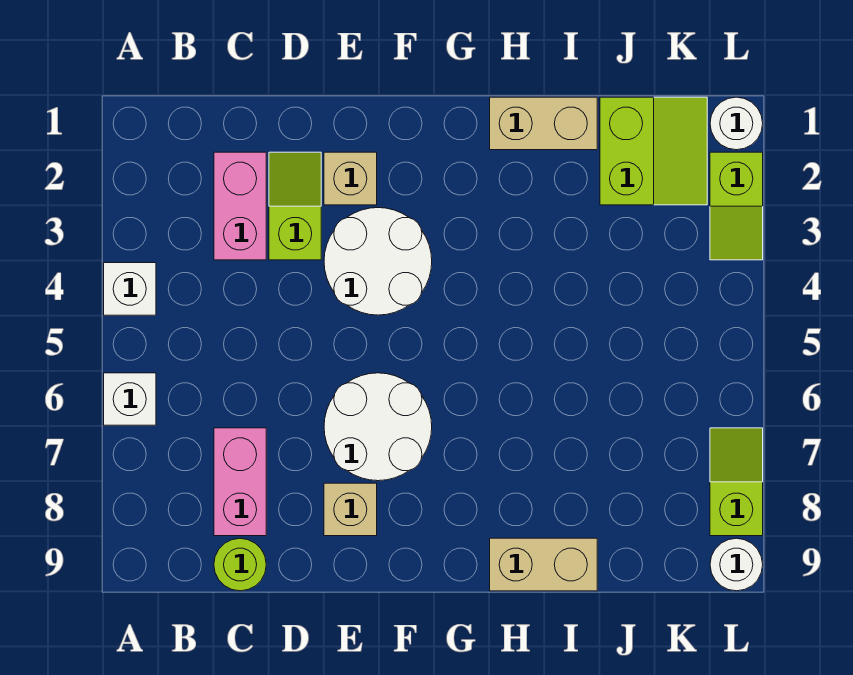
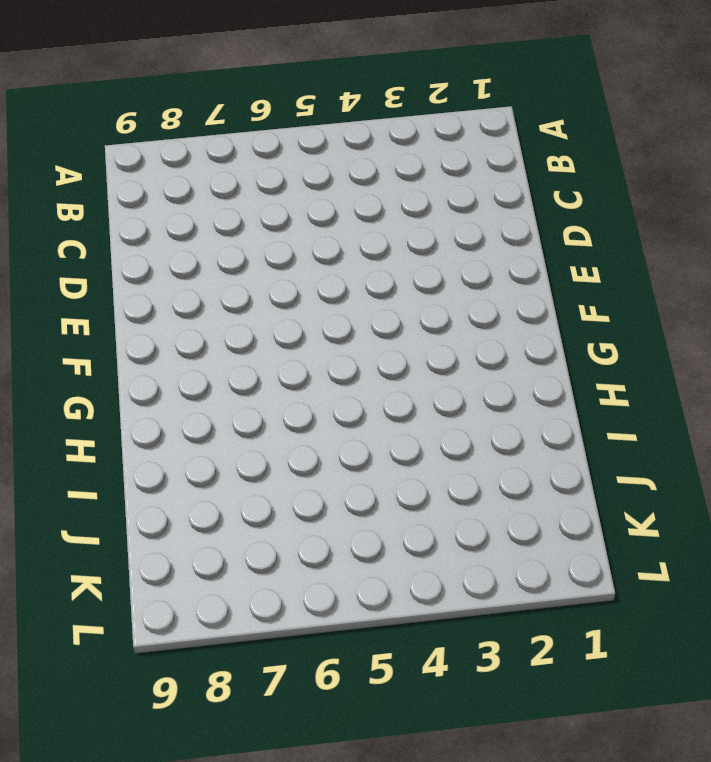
none -> white brick A4 level 1
none -> white brick A6 level 1
none -> pink brick C2:C3 level 1

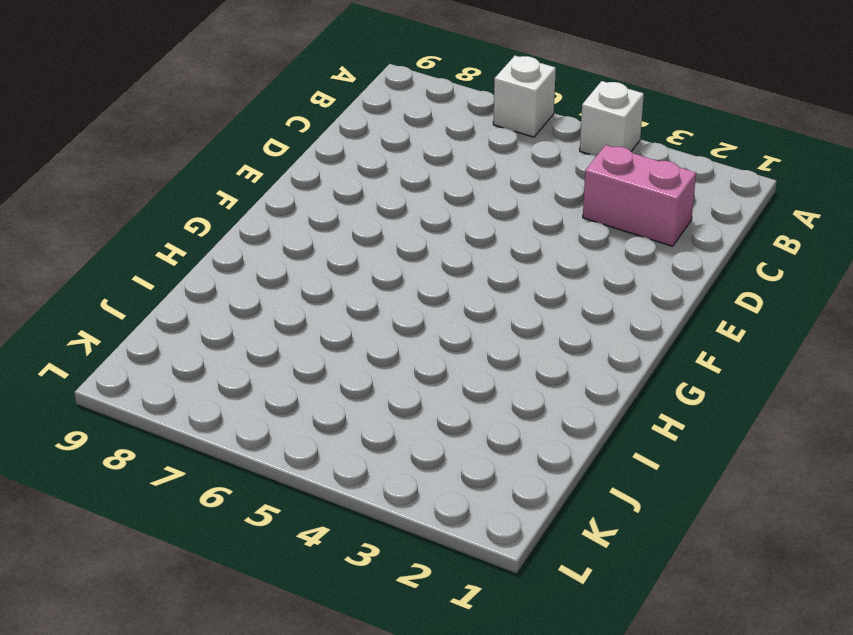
none -> pink brick C7:C8 level 1
none -> lime round brick C9 level 1
none -> lime slope D2:D3 level 1 top 3

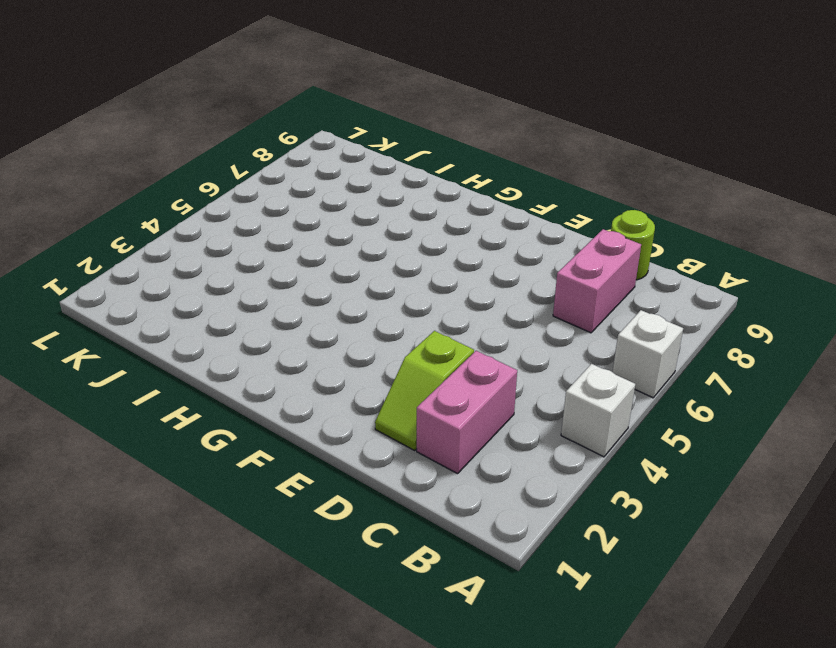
none -> tan brick E2 level 1
none -> white round brick E3:F4 level 1
none -> white round brick E6:F7 level 1

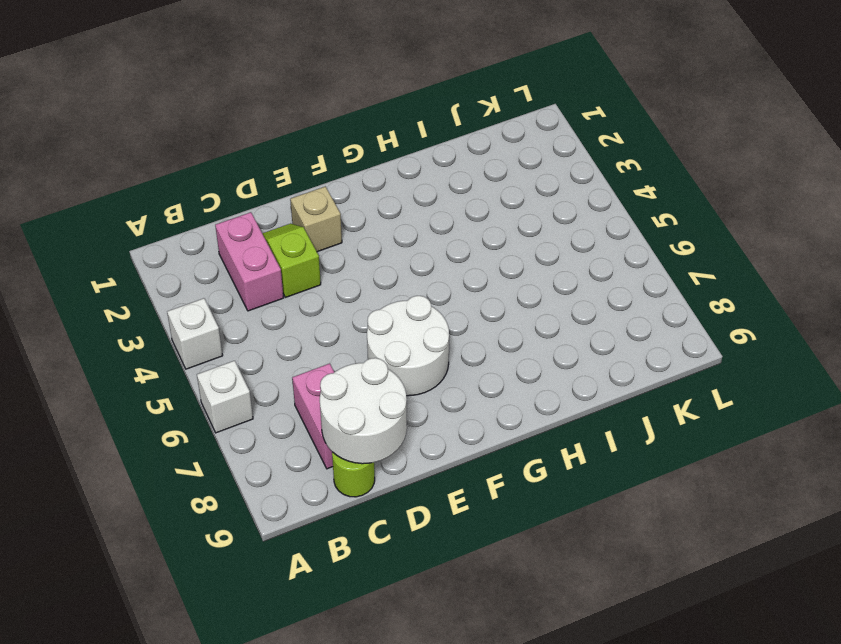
white round brick C8:D9 level 2 -> white round brick E3:F4 level 1
none -> tan brick E8 level 1
none -> tan brick H1:I1 level 1
none -> tan brick H9:I9 level 1

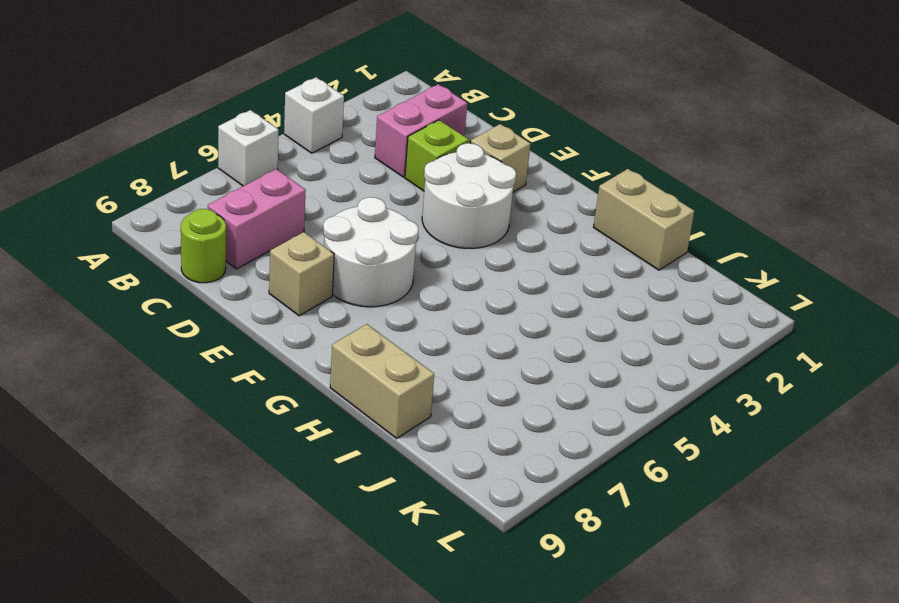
none -> lime slope J1:K2 level 1 top J
none -> white round brick L1 level 1
none -> lime slope L2:L3 level 1 top 2

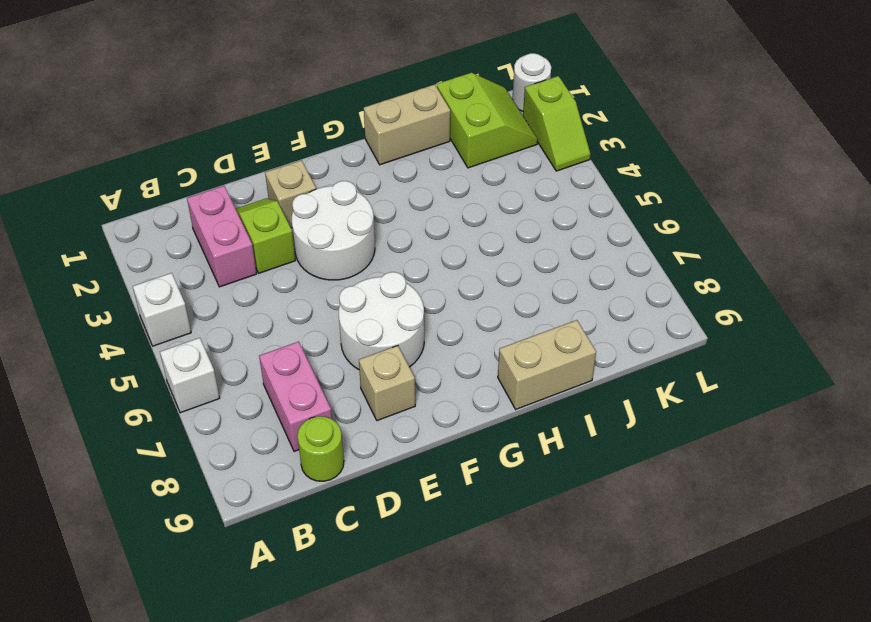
none -> lime slope L7:L8 level 1 top 8
none -> white round brick L9 level 1

